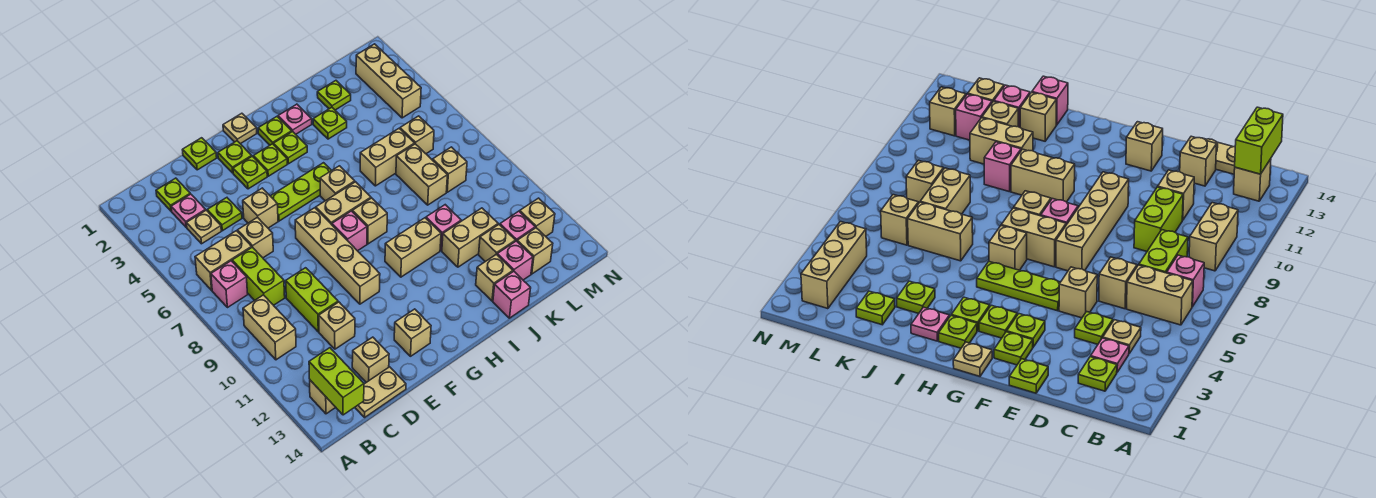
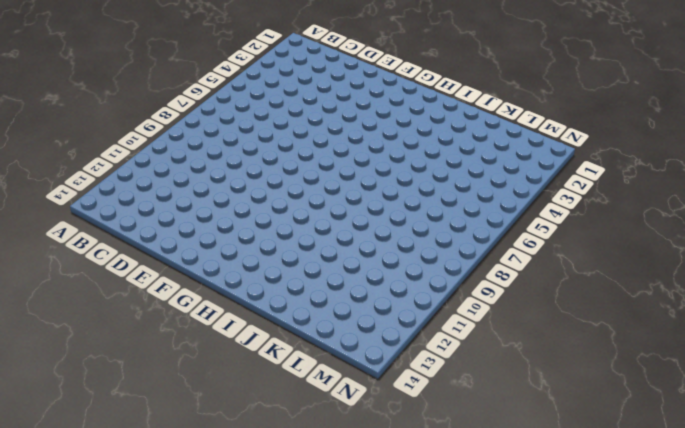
none -> tan brick B6:C6 level 1
none -> pink brick B7 level 1
none -> tan brick B9:B10 level 1
none -> tan brick B13 level 1

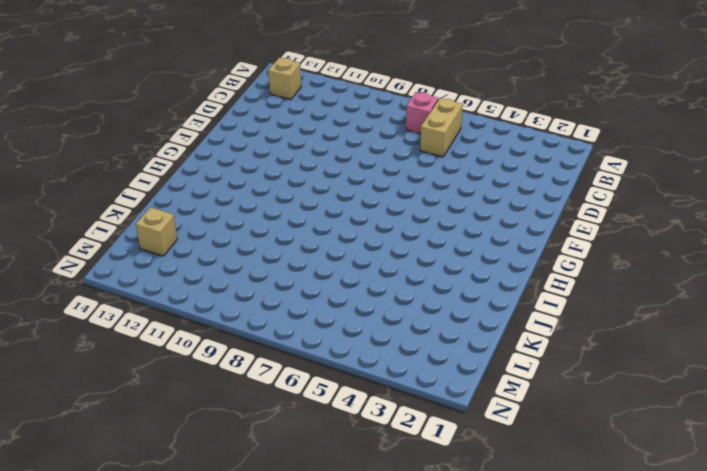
none -> tan brick B9:B10 level 1
none -> lime plate C2 level 1
none -> pink plate C3 level 1
none -> tan plate C4 level 1

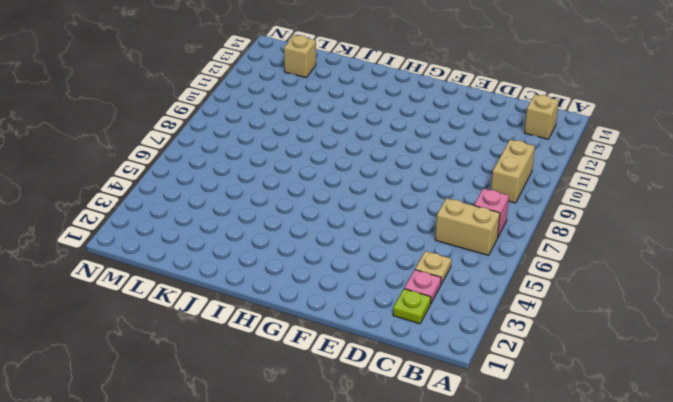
none -> lime brick C7:C8 level 1
none -> tan plate C14:D14 level 1
none -> lime plate D4 level 1
none -> tan brick D6 level 1

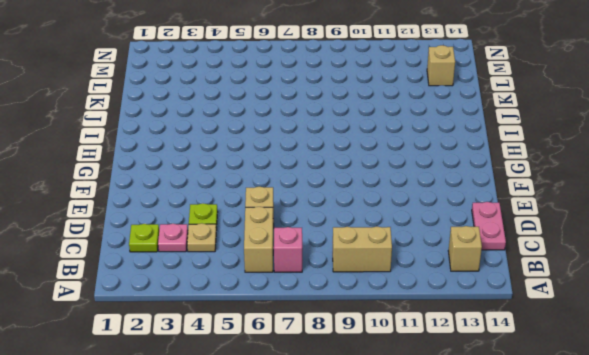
pink plate C14:D14 level 1 -> tan plate C14:D14 level 1
none -> lime brick C7:C8 level 1
none -> lime brick D9:D10 level 1
none -> tan brick D11 level 1
none -> tan brick D13 level 1

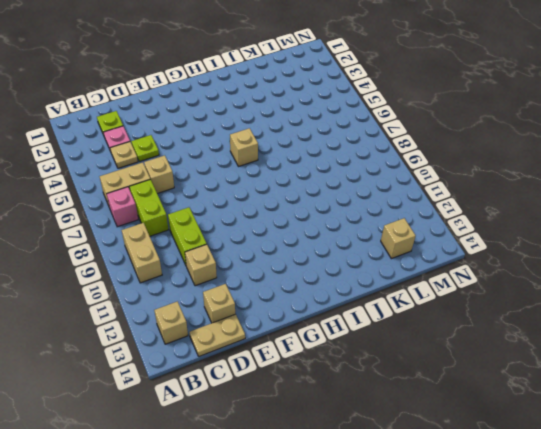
none -> lime plate E1 level 1
none -> tan brick E5 level 1
none -> lime plate F2 level 1
none -> lime plate F3 level 1

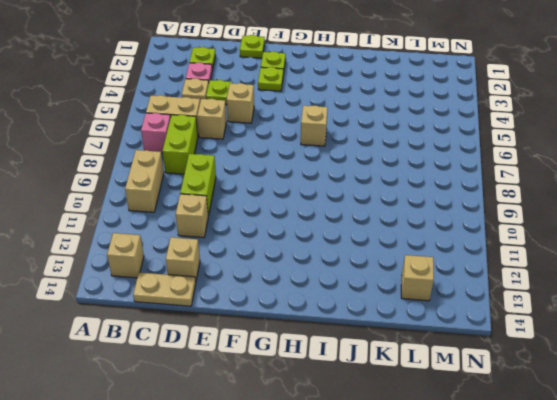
none -> lime plate F5:H5 level 1
none -> tan brick F7:F10 level 1
none -> tan brick F13 level 1
none -> tan plate G1 level 1

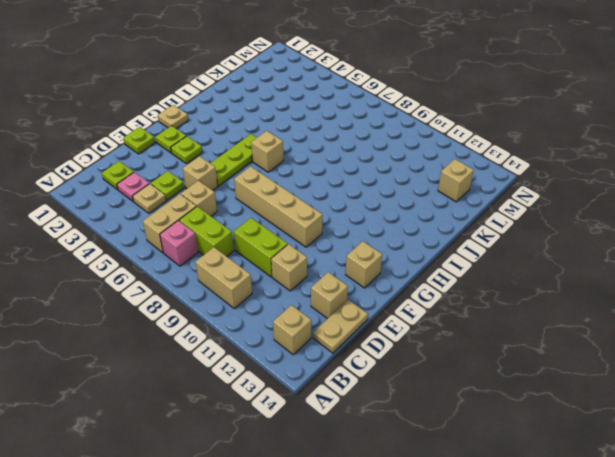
none -> lime plate G3 level 1
none -> tan brick G7:H7 level 1
none -> pink brick G8 level 1
none -> lime plate H2 level 1

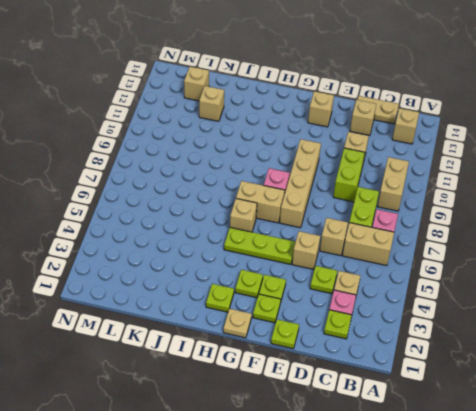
none -> lime plate H3 level 1
none -> tan brick H8 level 1
none -> tan brick H10:I10 level 1
none -> pink plate I2 level 1

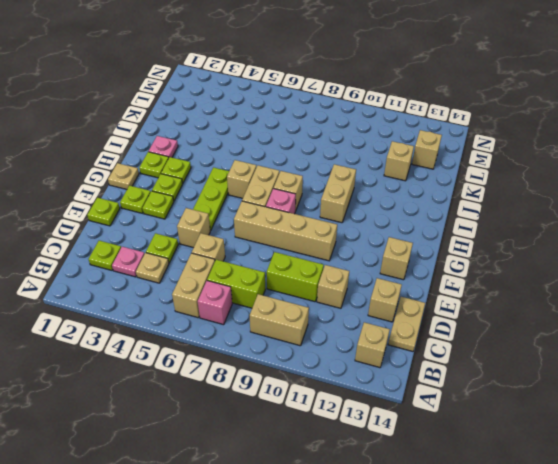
none -> lime plate J3 level 1
none -> tan brick J6:K6 level 1
none -> pink brick J10 level 1
none -> tan brick J11:K11 level 1

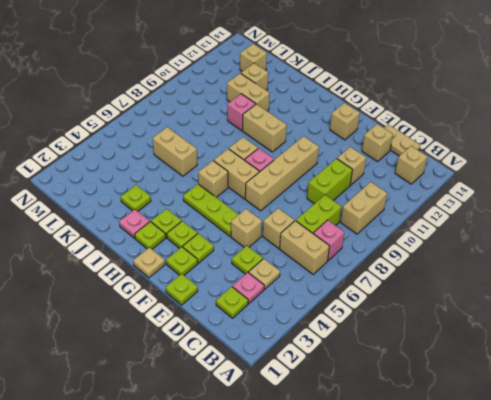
none -> tan brick J13 level 1
none -> pink brick J14 level 1
none -> lime plate K2 level 1
none -> tan brick K7:K8 level 1

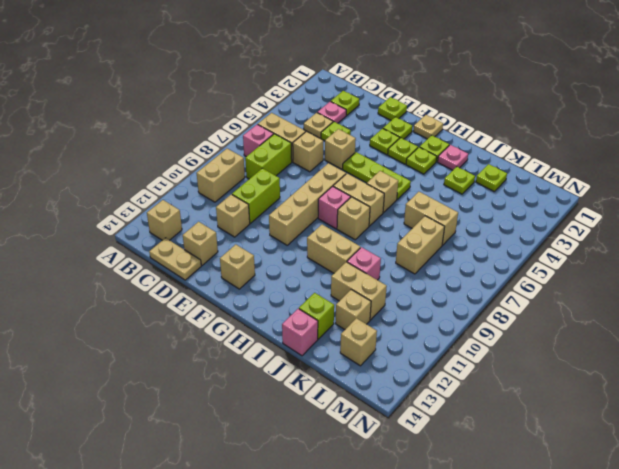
lime brick J13 level 1 -> tan brick J13 level 1
none -> pink brick K13 level 1
none -> tan brick L6 level 1
none -> tan brick L8 level 1
none -> pink brick L12 level 1

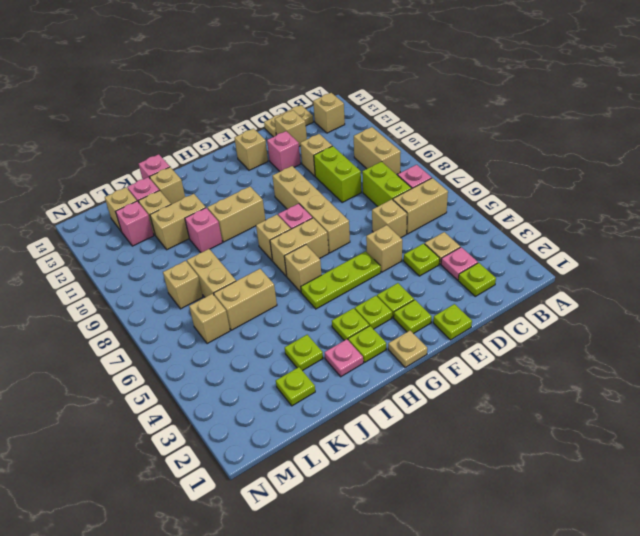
pink brick E12 level 1 -> none
none -> tan brick M2:M4 level 1
none -> tan brick M12 level 1
none -> lime brick B13:B14 level 2

